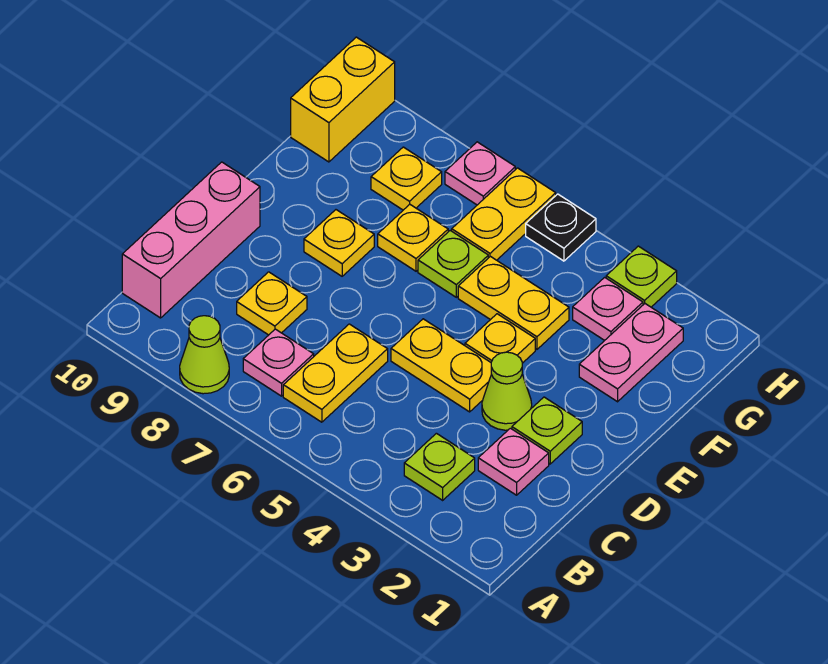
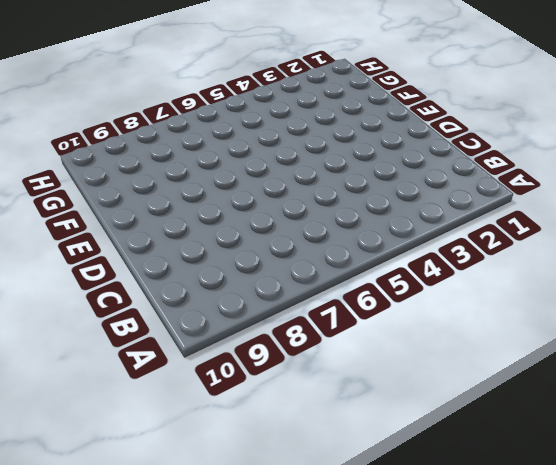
none -> lime cone A8 level 1
none -> lime plate B3 level 1
none -> yellow plate B6:C6 level 1

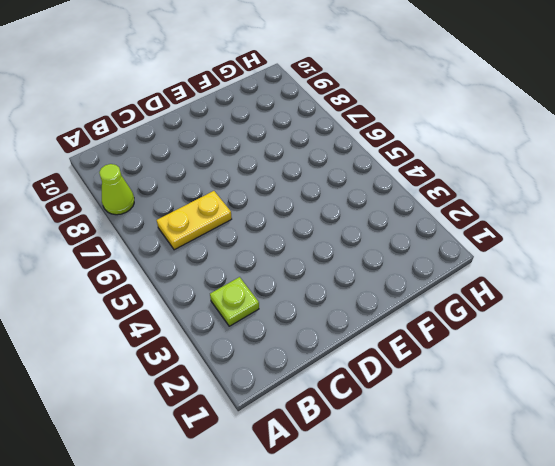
none -> pink plate B7 level 1
none -> pink brick B10:D10 level 1
none -> pink plate C2 level 1

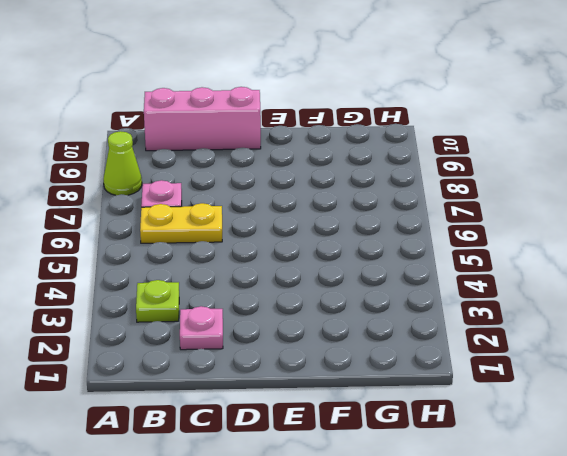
none -> yellow plate C8 level 1
none -> lime plate D2 level 1
none -> lime cone D3 level 1

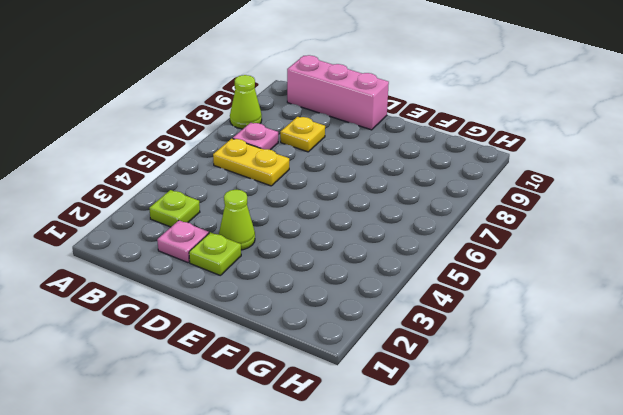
none -> yellow plate D4:D5 level 1
none -> yellow plate E4 level 1
none -> yellow plate E8 level 1

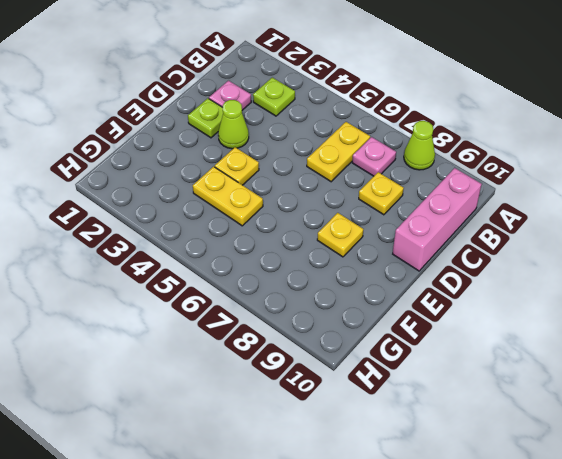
none -> yellow plate D4:D5 level 1
none -> pink plate F2:G2 level 1
none -> lime plate F6 level 1

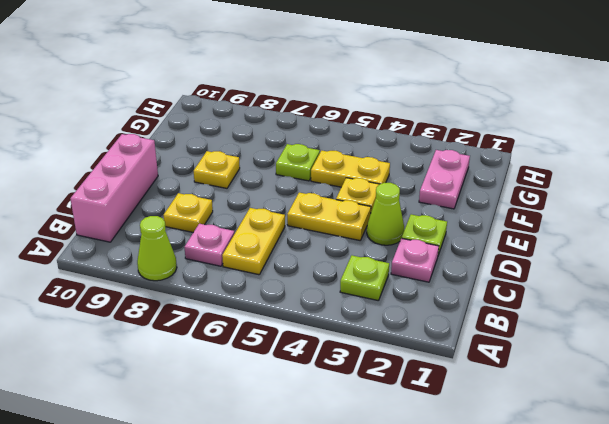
none -> yellow plate F7 level 1
none -> pink plate G3 level 1
none -> yellow plate G6:H6 level 1

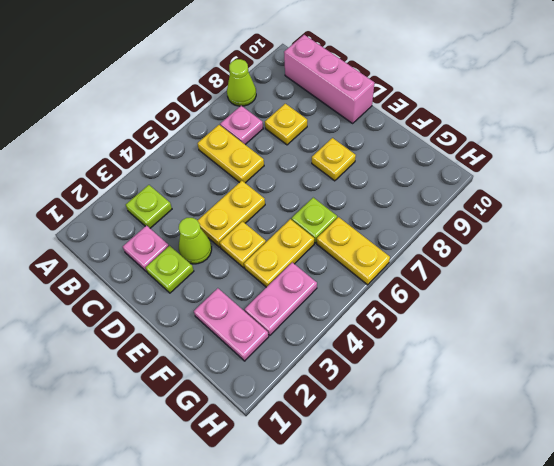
pink plate G3:G4 level 1 -> pink plate G3 level 1
none -> yellow plate F7 level 1
none -> yellow plate G8 level 1
none -> yellow brick G10:H10 level 1

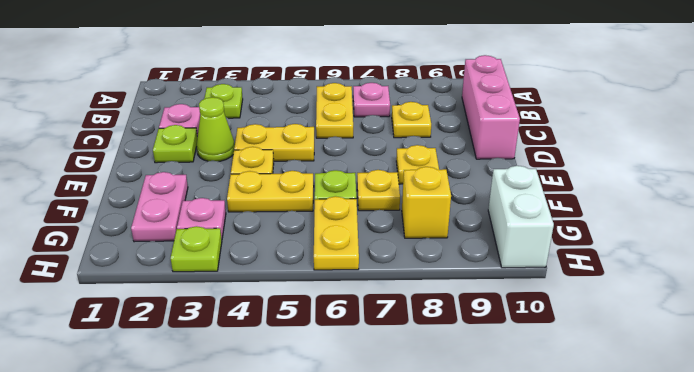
yellow brick G8 level 1 -> yellow plate G8 level 1
white brick G10:H10 level 1 -> yellow brick G10:H10 level 1
none -> lime cone A8 level 1
none -> black plate H5 level 1
none -> pink plate H7 level 1

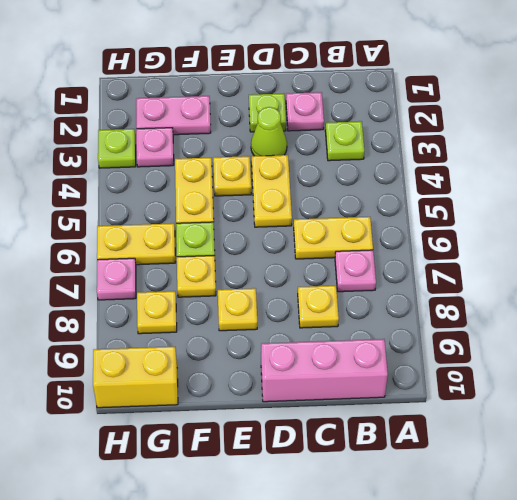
none -> lime cone A8 level 1
none -> black plate H5 level 1

